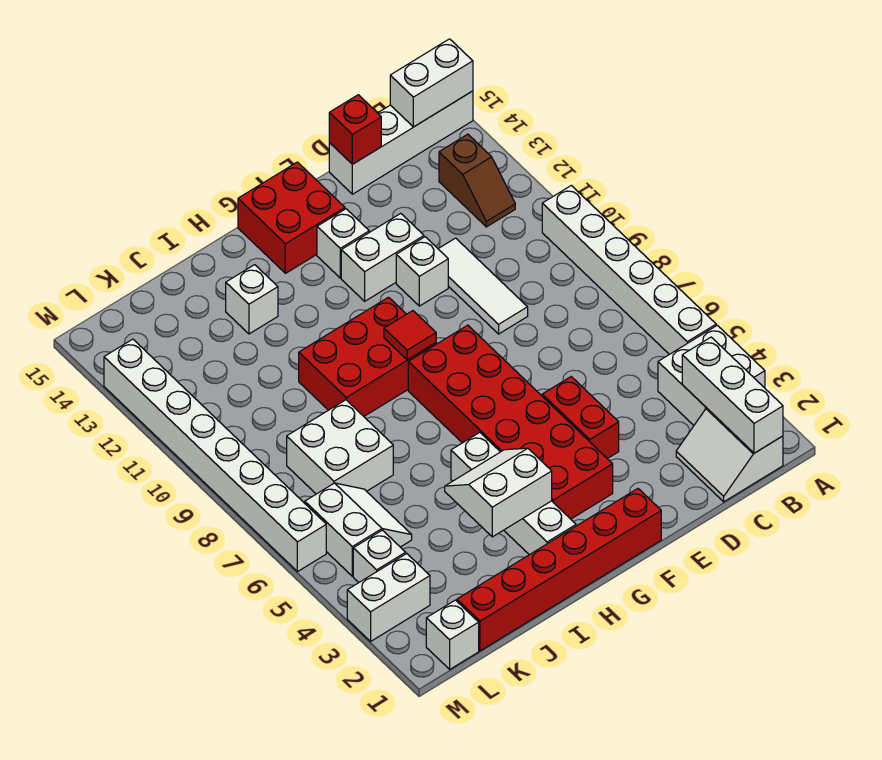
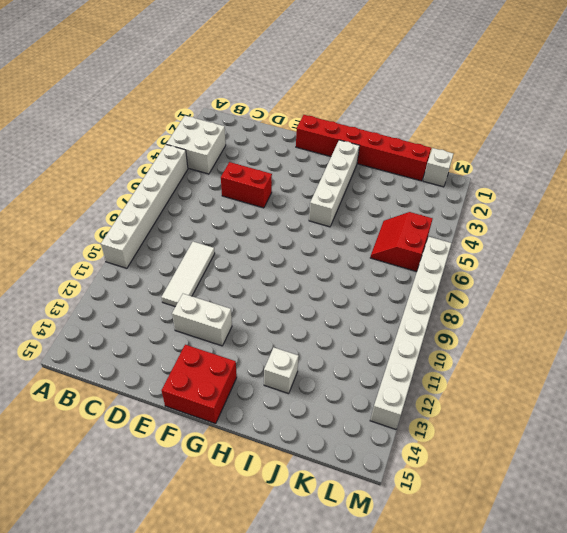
red brick D5:E5 level 1 -> red brick E4:E5 level 1
red slope K5:L6 level 1 top L -> white slope K5:L6 level 1 top L
none -> white brick A15:D15 level 1
none -> white slope B1:C2 level 1 top B
none -> brown slope B12:B13 level 1 top 13

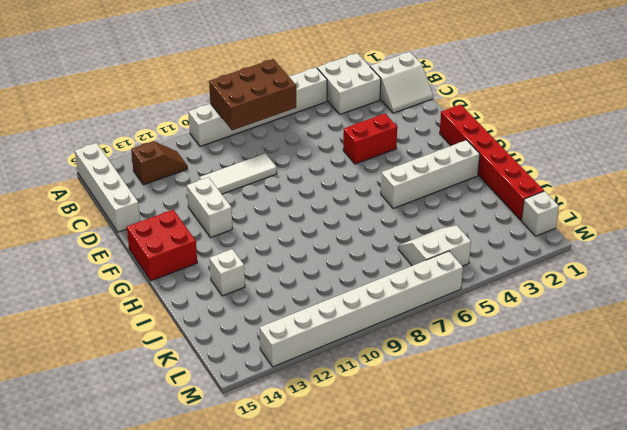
brown brick A7:B9 level 2 -> none
none -> white brick E11 level 1
none -> red brick F3:G8 level 1
none -> white brick F13 level 1

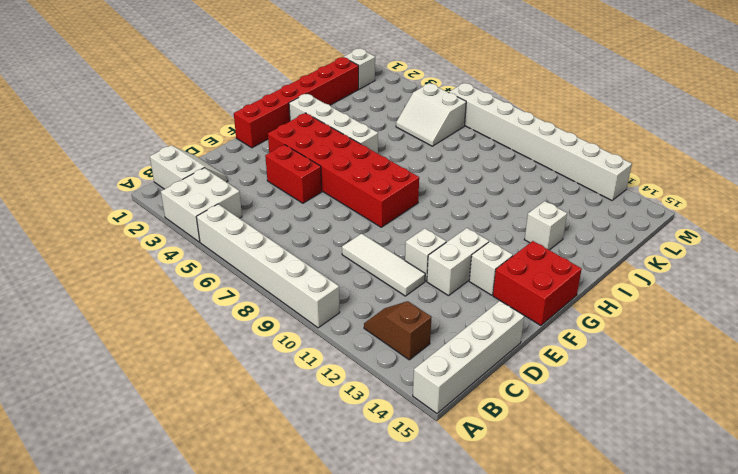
none -> red brick G9:I10 level 1
none -> white brick J7:K8 level 1
none -> white brick L3:M3 level 1

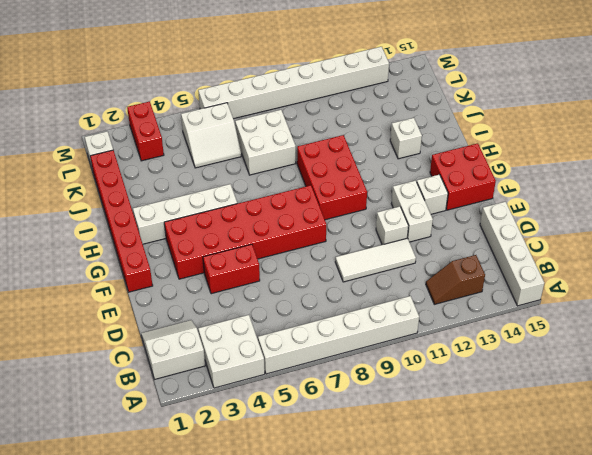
red brick L3:M3 level 1 -> white brick L3:M3 level 1
none -> white brick L4 level 1
none -> white brick A15:B15 level 2
none -> white brick B1:B3 level 2

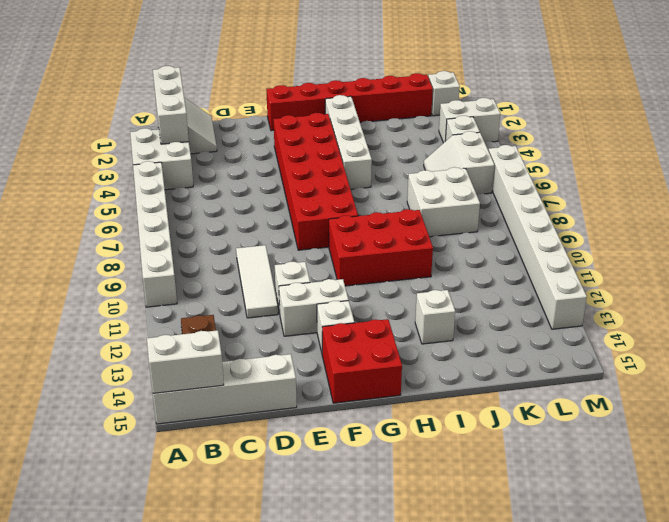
none -> red brick E4:E5 level 1
none -> red brick D15 level 2
none -> red tile G9 level 2

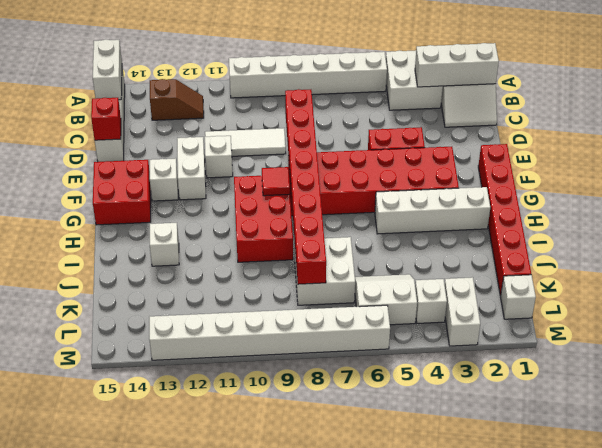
red brick D8:K8 level 2 -> none
none -> white slope H3:I4 level 2 top 3

